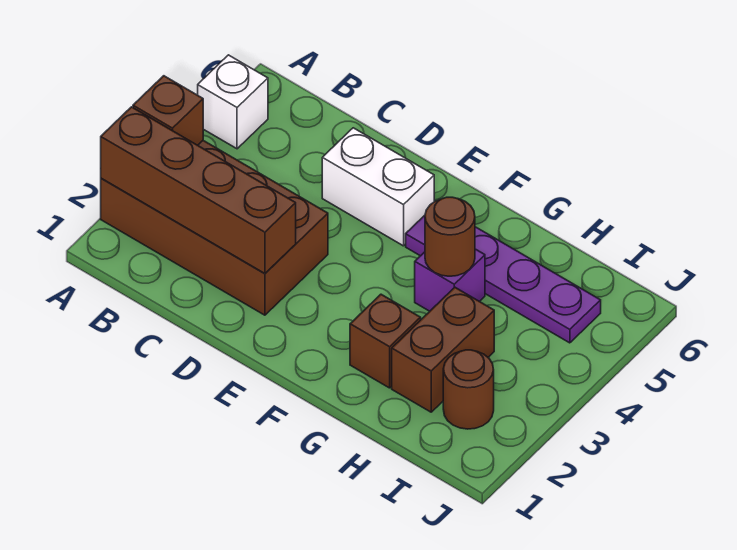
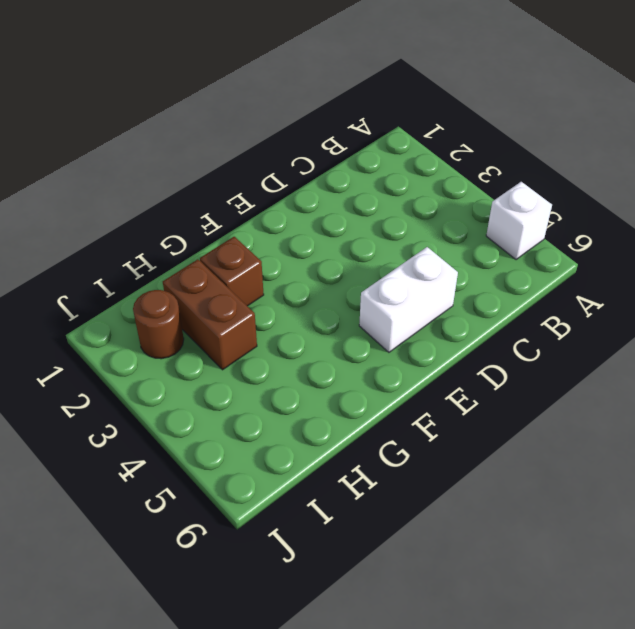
none -> brown brick A2:D3 level 1
none -> purple plate F5:I5 level 1

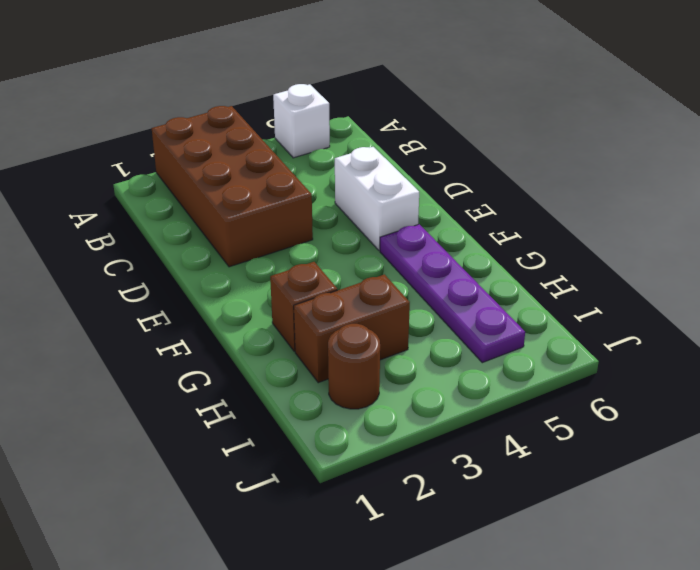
none -> purple brick G4 level 1
none -> brown brick A2:D2 level 2

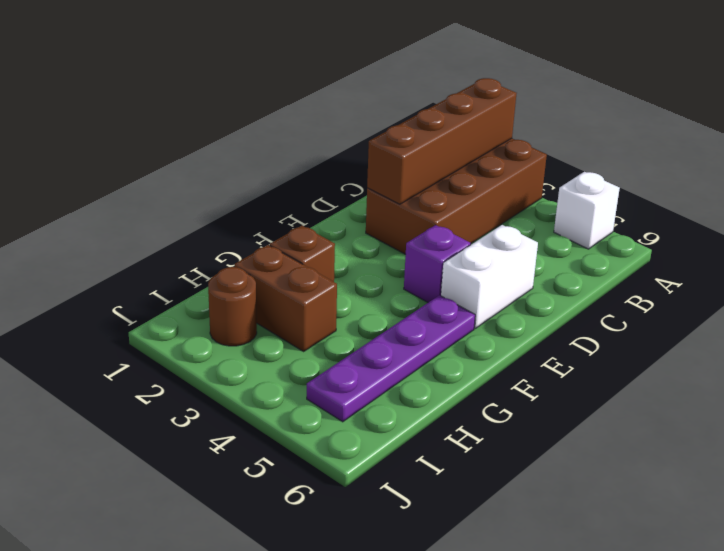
purple brick E4 level 1 -> purple brick G4 level 1
none -> brown brick A3 level 2
none -> brown round brick G4 level 2

